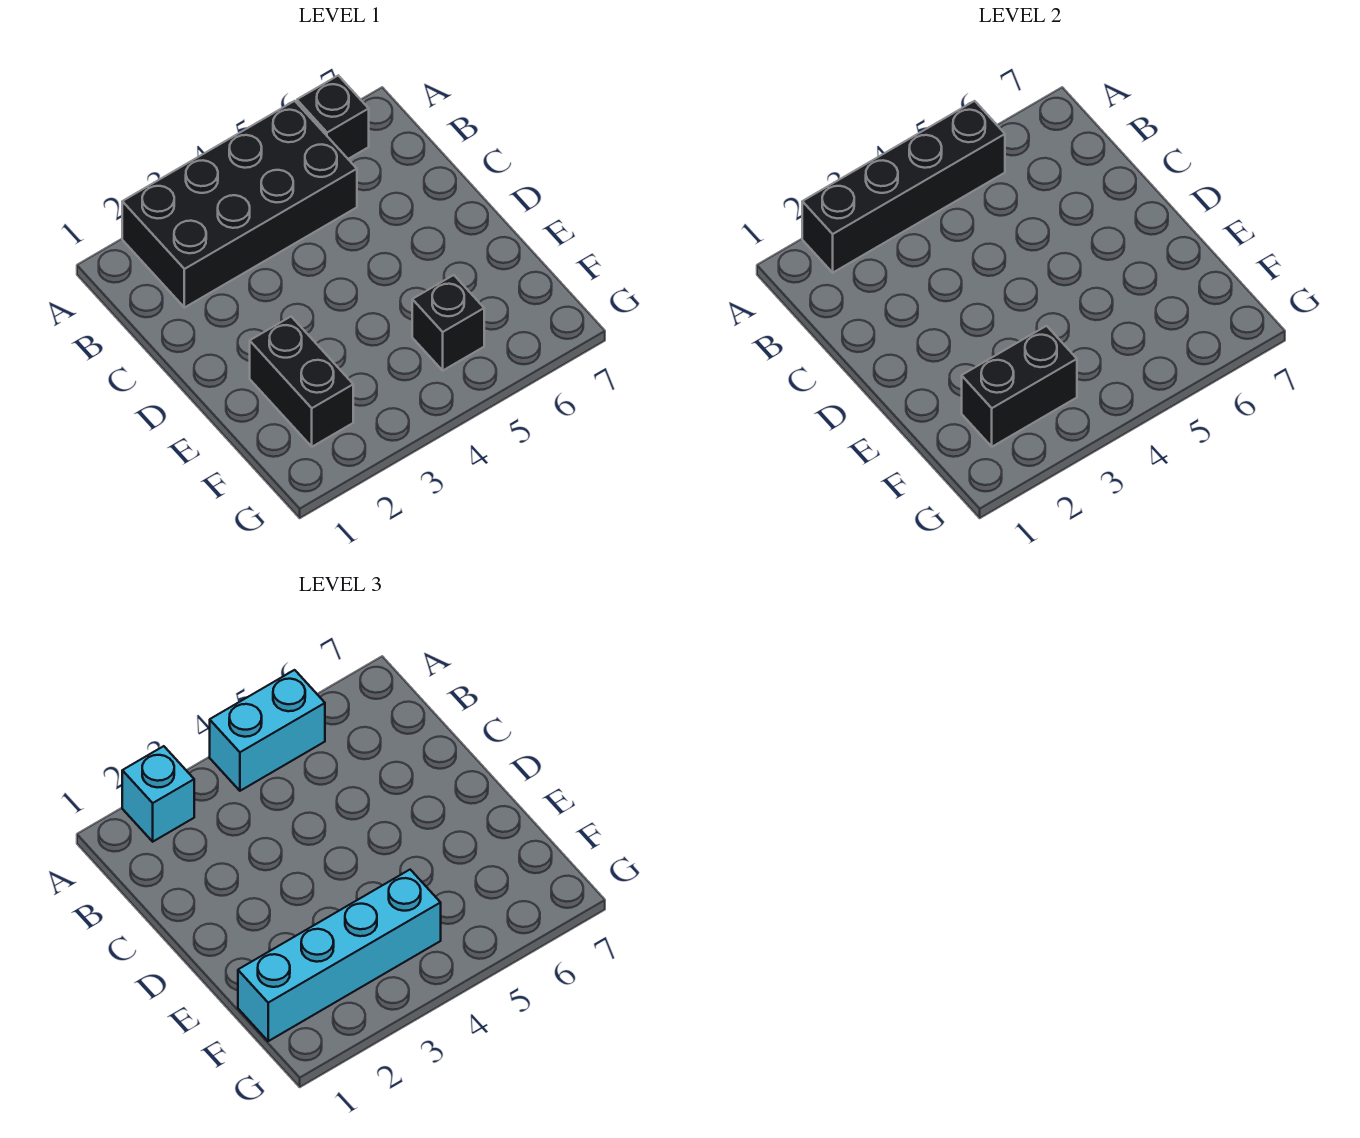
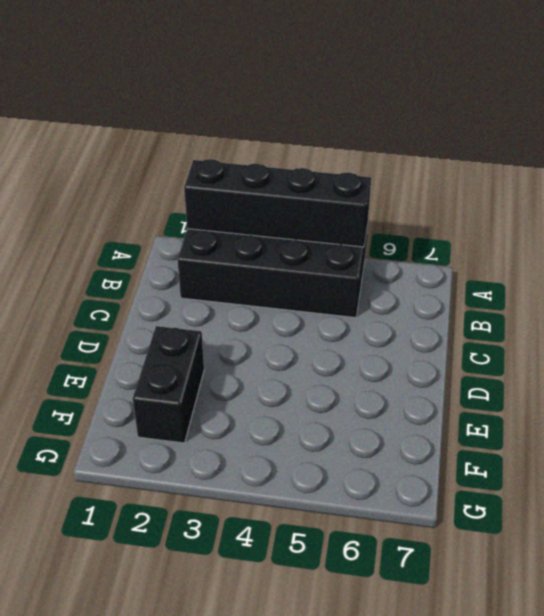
none -> black brick A6 level 1
none -> black brick F5 level 1

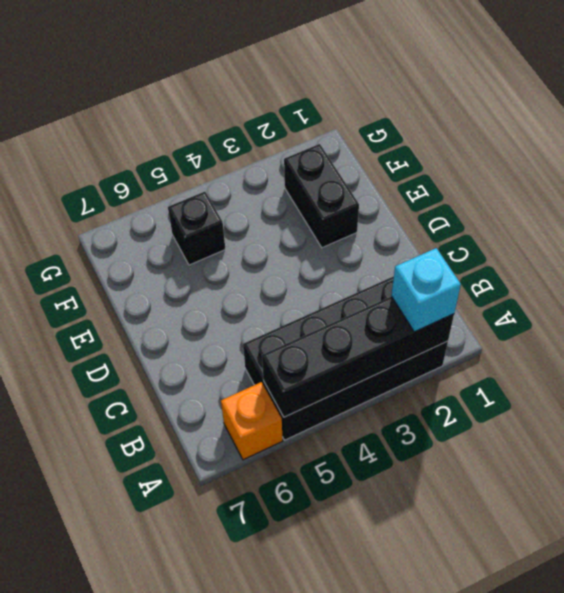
orange brick A6 level 1 -> black brick A6 level 1
none -> black brick F2:F3 level 2
none -> cyan brick A4:A5 level 3

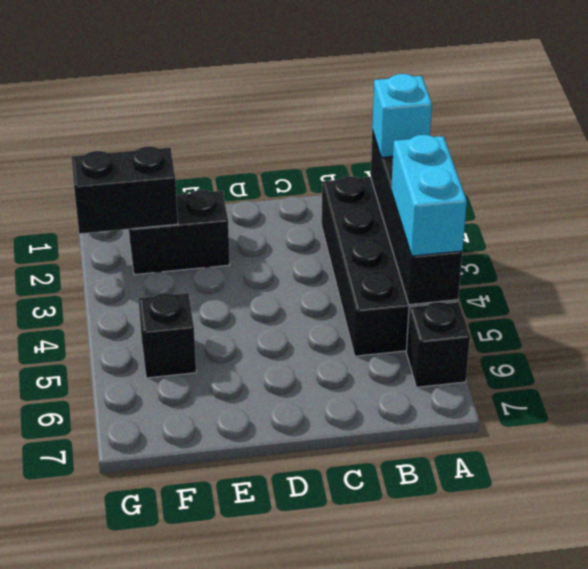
black brick F2:G2 level 2 -> black brick F2:F3 level 2
none -> cyan brick F1:F4 level 3

